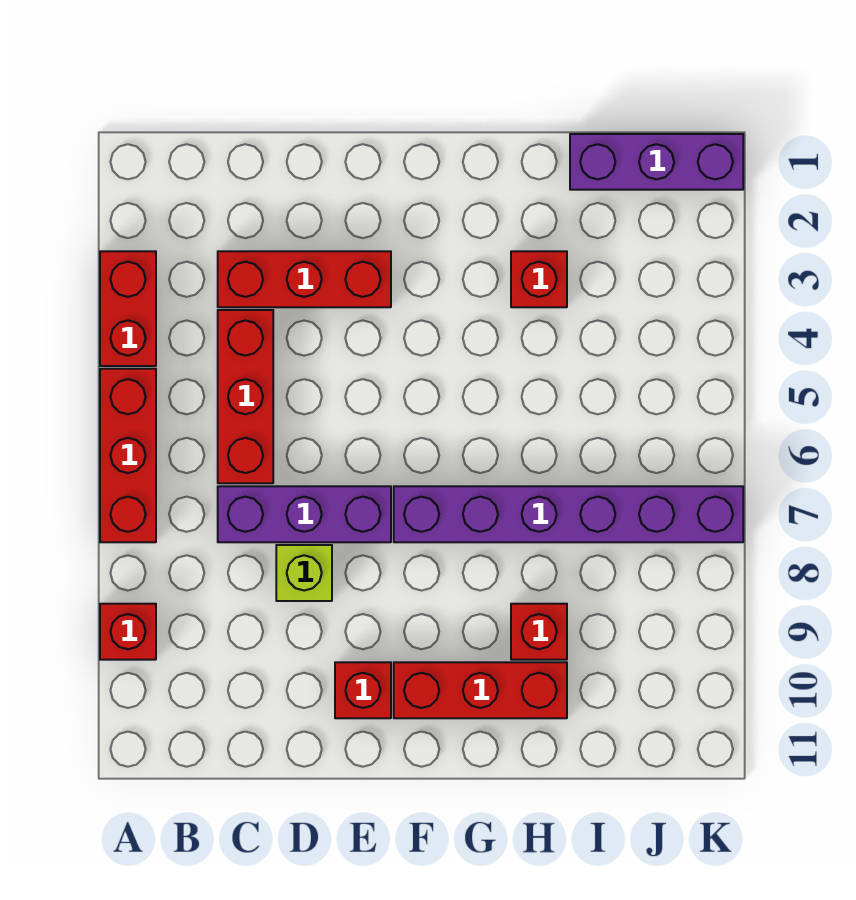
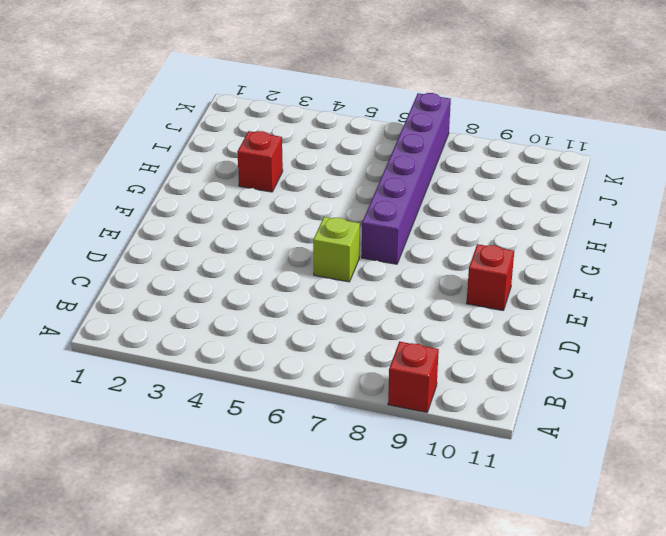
lime brick E6 level 1 -> lime brick D8 level 1
none -> red brick A3:A4 level 1
none -> red brick A5:A7 level 1
none -> red brick C3:E3 level 1

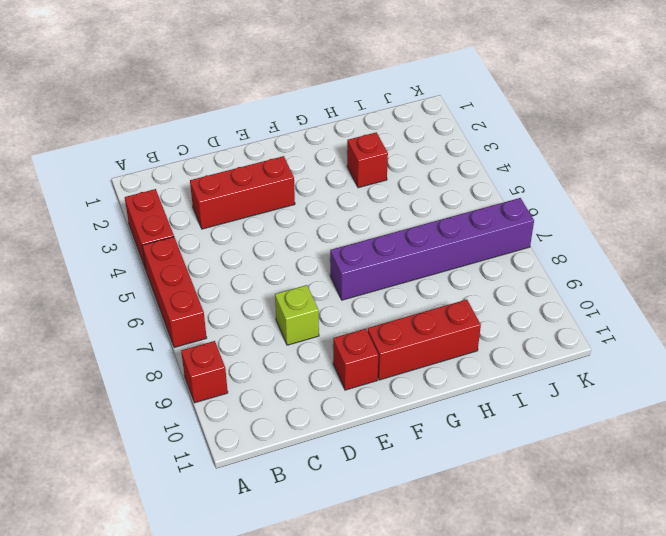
none -> red brick C4:C6 level 1
none -> purple brick C7:E7 level 1
none -> red brick H9 level 1

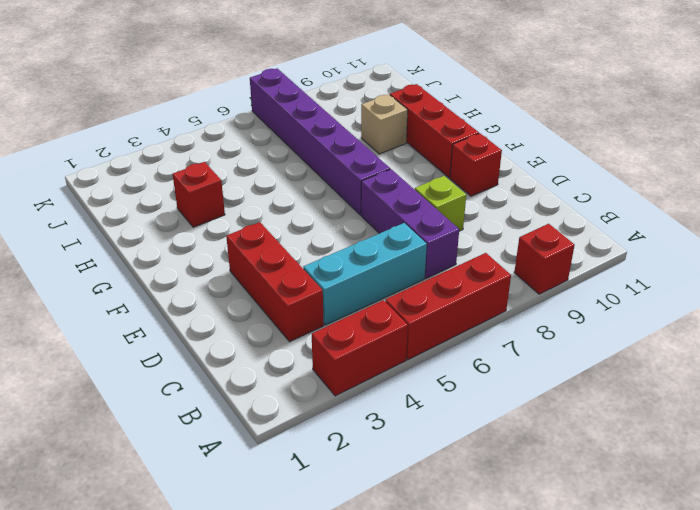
cyan brick C4:C6 level 1 -> red brick C4:C6 level 1
tan brick H9 level 1 -> red brick H9 level 1
none -> purple brick I1:K1 level 1

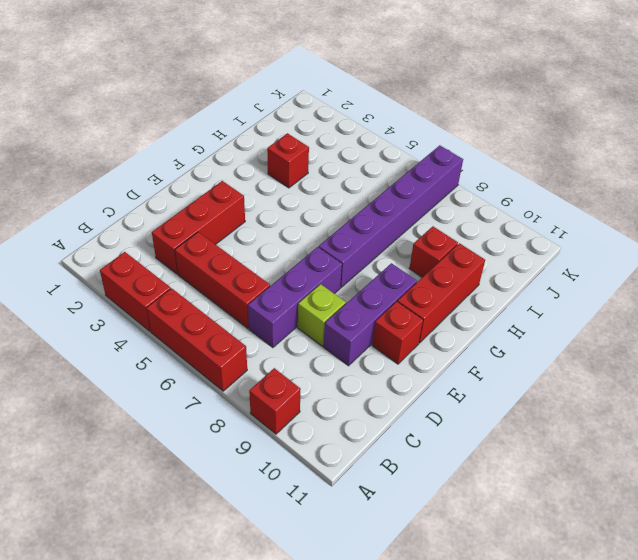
purple brick D9:F9 level 1 -> purple brick I1:K1 level 1

